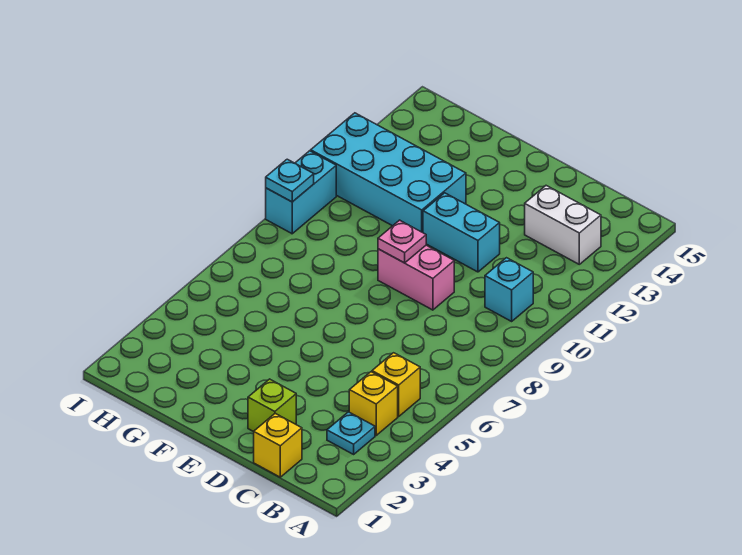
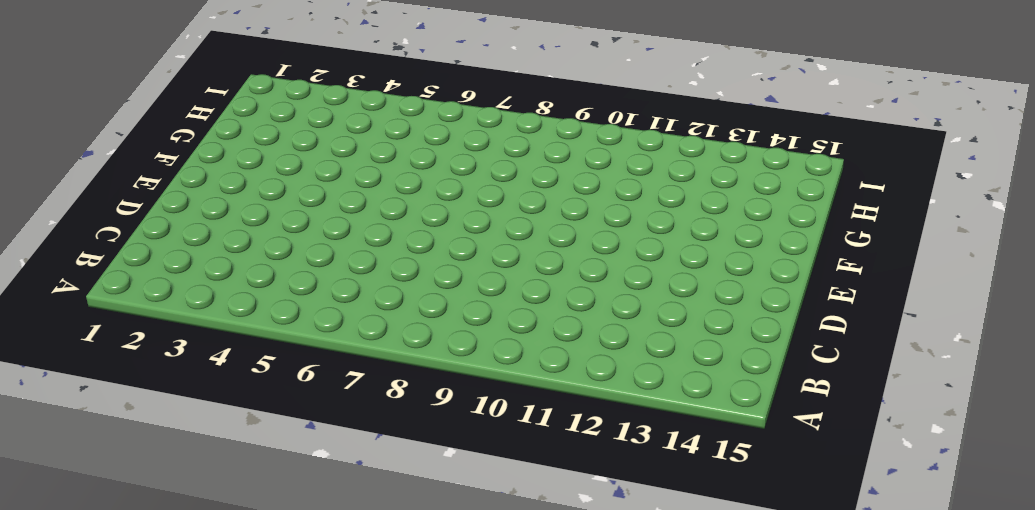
none -> cyan plate B3 level 1
none -> yellow brick B4 level 1
none -> yellow brick B5 level 1

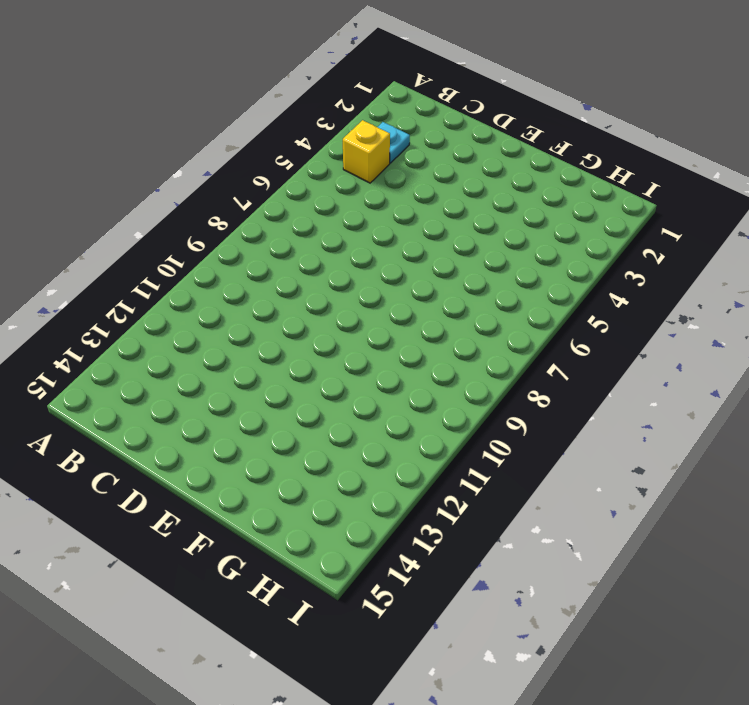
none -> yellow brick B5 level 1
none -> cyan brick B10 level 1
none -> white brick B13:C13 level 1

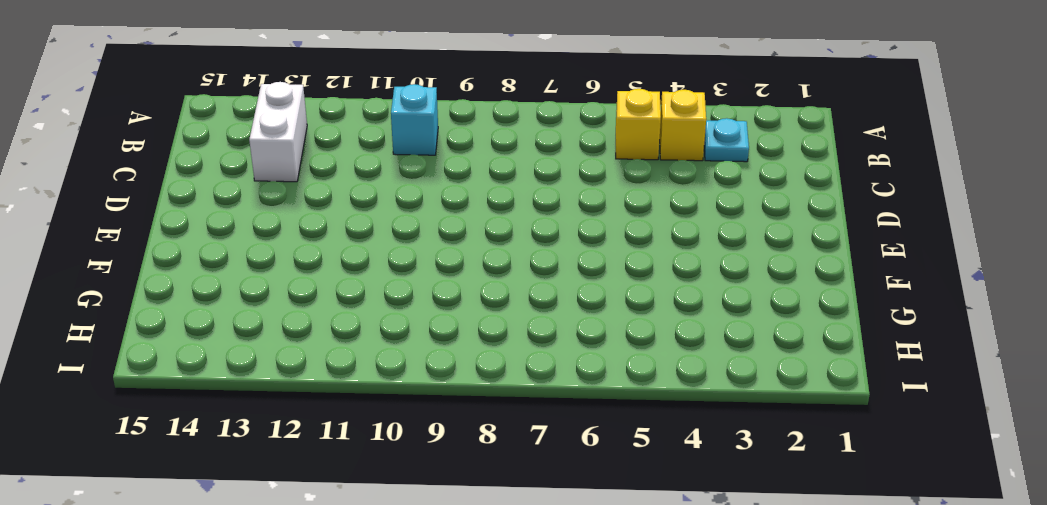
none -> yellow brick C1 level 1
none -> lime brick D2 level 1
none -> pink brick D9:E9 level 1

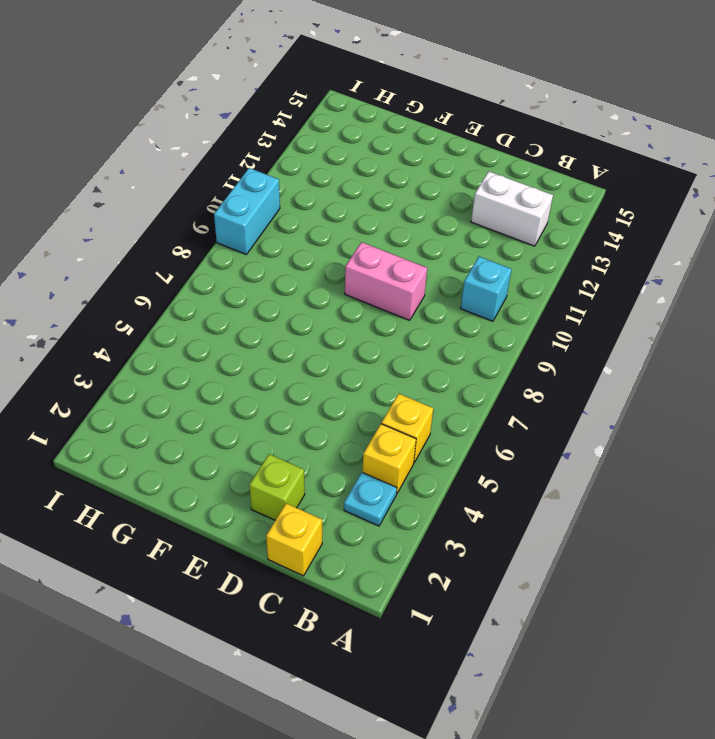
none -> cyan brick D11:E11 level 1
none -> cyan brick F11:I12 level 1
none -> pink plate E9 level 2

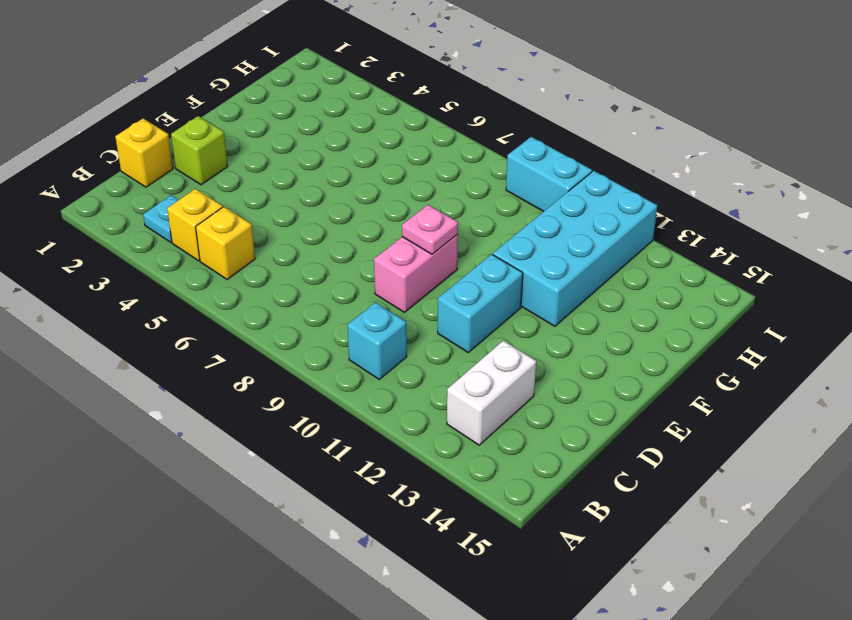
none -> cyan plate I9 level 2

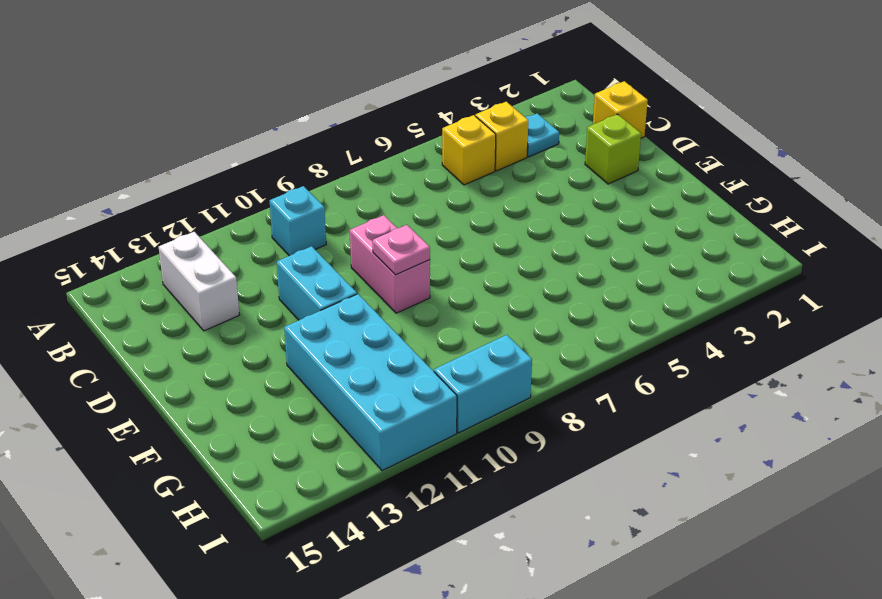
none -> cyan plate I9 level 2

